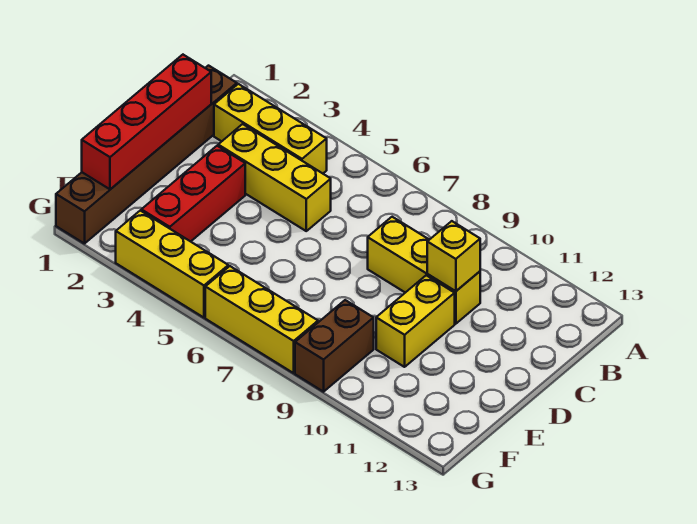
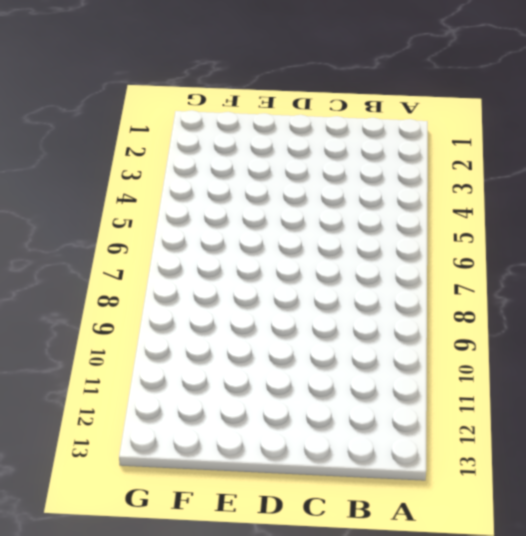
none -> brown brick B1:G1 level 1
none -> yellow brick B2:B4 level 1

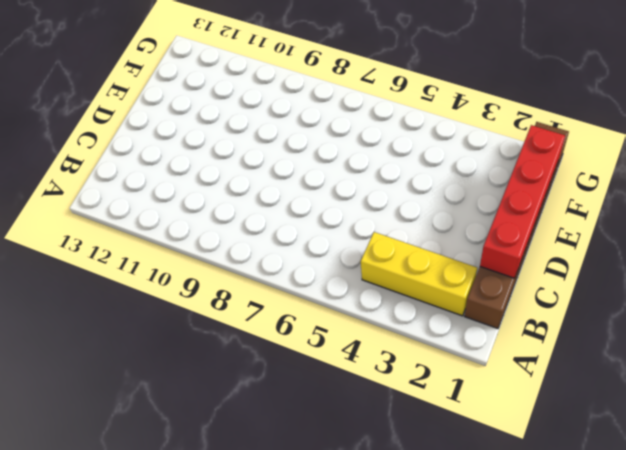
none -> yellow brick C3:C5 level 1
none -> yellow brick C8:C10 level 1

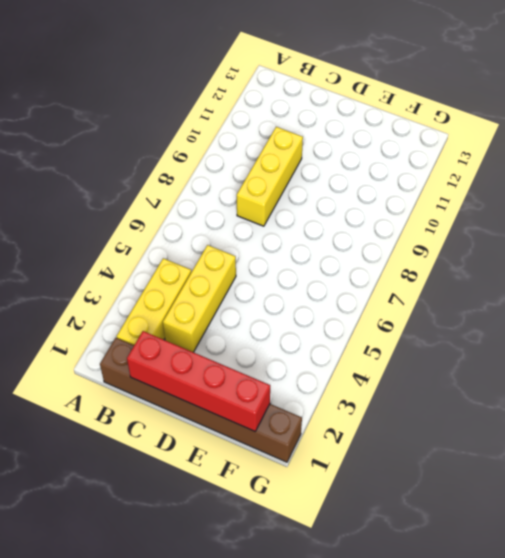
none -> red brick D3:F3 level 1
none -> yellow brick D10:E10 level 1

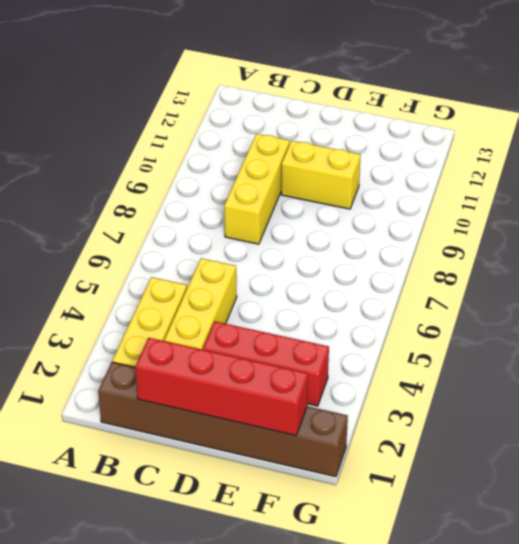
none -> brown brick F9:G9 level 1
none -> yellow brick G3:G5 level 1

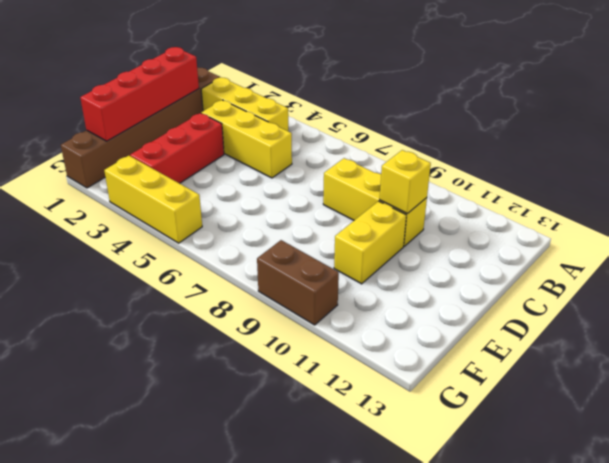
brown brick G9:G10 level 1 -> brown brick F9:G9 level 1
none -> yellow brick G6:G8 level 1

